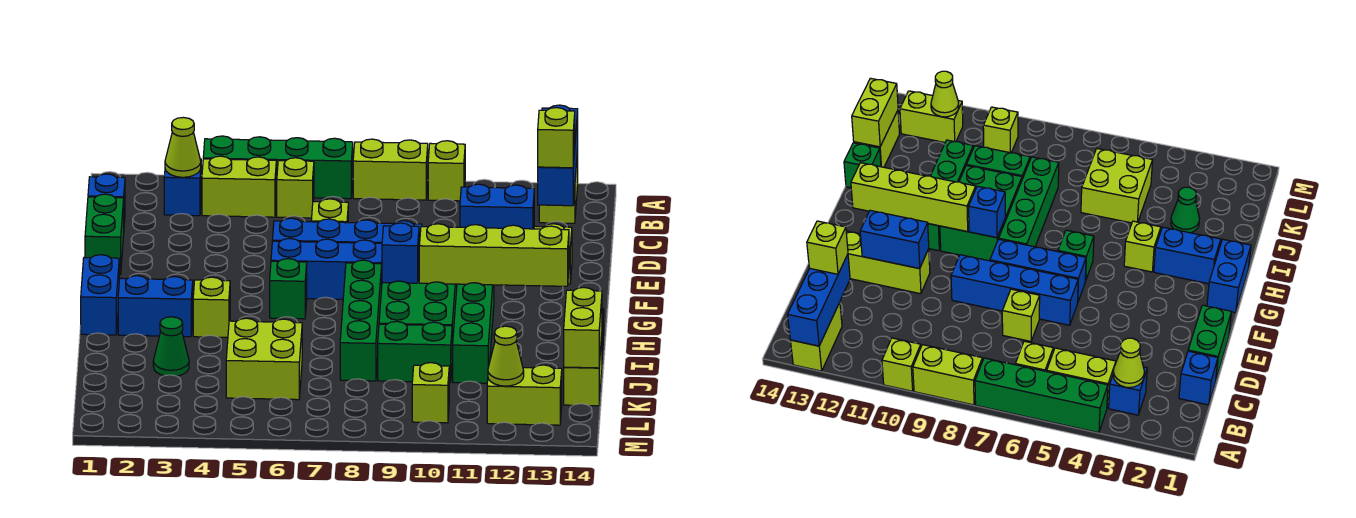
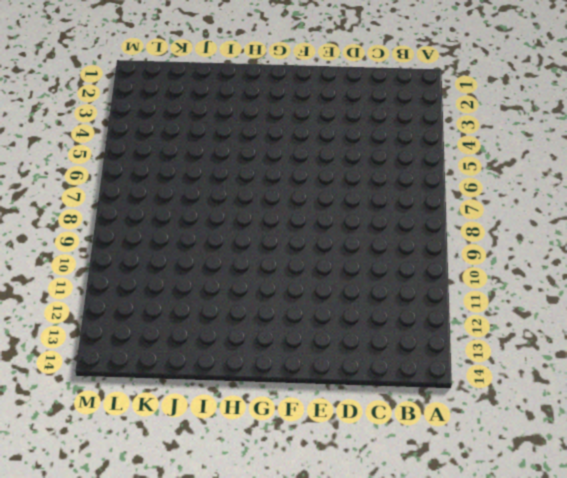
none -> green brick A4:A7 level 1
none -> lime brick A8:A9 level 1
none -> lime brick A10 level 1
none -> lime brick A13:B13 level 1

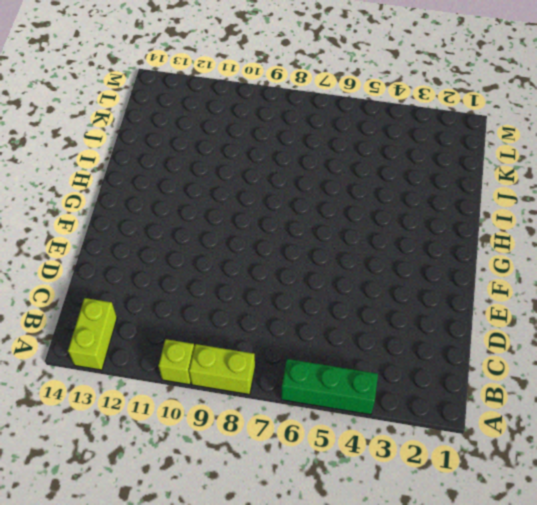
green brick A4:A6 level 1 -> green brick A4:A7 level 1
none -> blue brick B3 level 1
none -> lime brick B4:B5 level 1
none -> lime brick B6 level 1
none -> blue brick C1 level 1

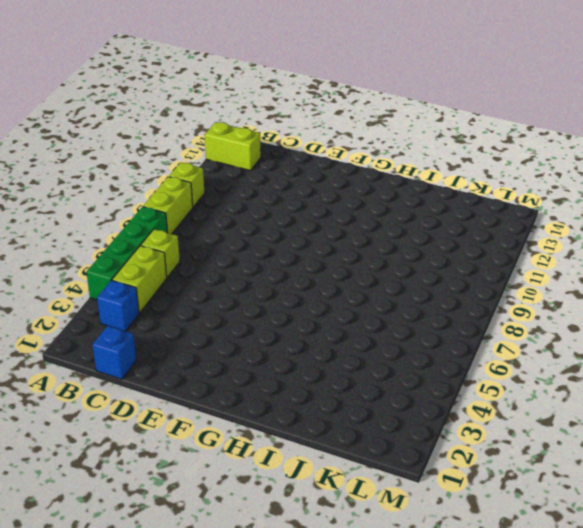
none -> green brick D1:E1 level 1
none -> lime brick D7 level 1
none -> blue brick E6:E9 level 1
none -> lime brick E11:E13 level 1

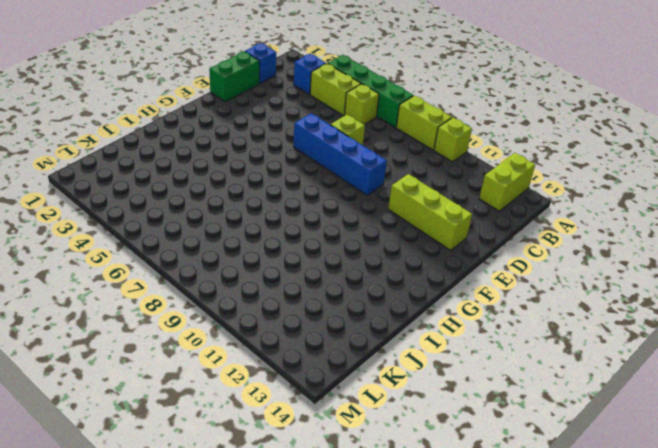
none -> blue brick F6:F8 level 1
none -> blue brick G1:H1 level 1
none -> green brick G6 level 1
none -> green brick G8:J8 level 1

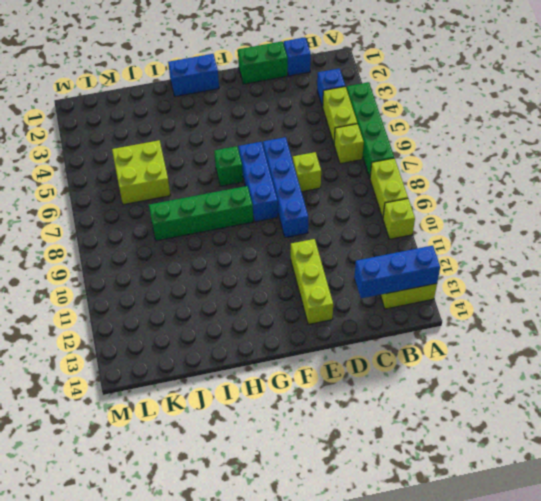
none -> green brick G9:I10 level 1
none -> green brick G11:J11 level 1
none -> blue brick H2:H3 level 1
none -> lime brick H4 level 1

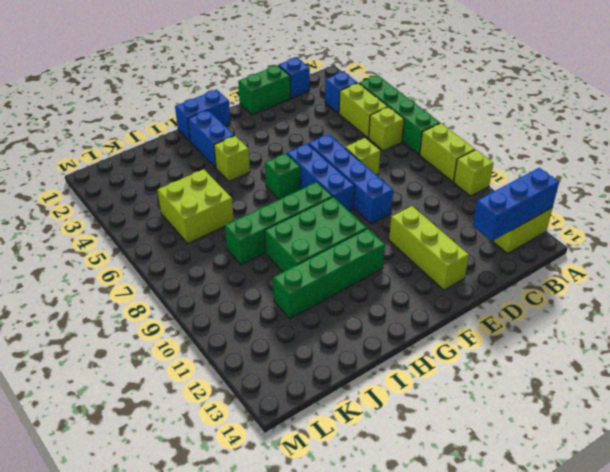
none -> green brick I14 level 1
none -> green cone J3 level 1
none -> green brick J9:J10 level 1
none -> lime brick J14:K14 level 1

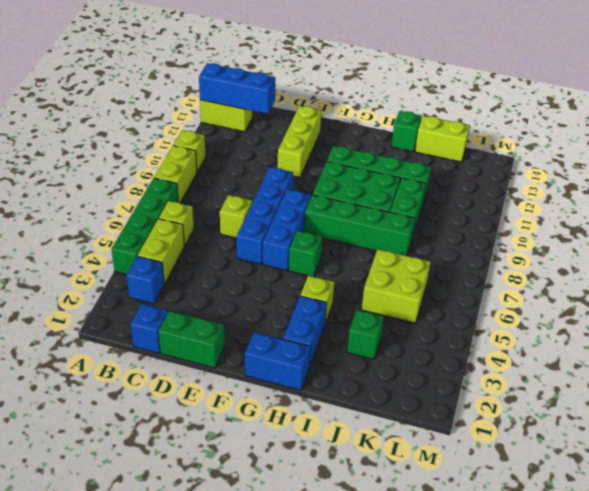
green brick J3 level 1 -> green cone J3 level 1
none -> lime brick L10 level 1
none -> lime brick L12:L13 level 1
none -> lime cone B3 level 2
none -> blue brick E11:E12 level 2

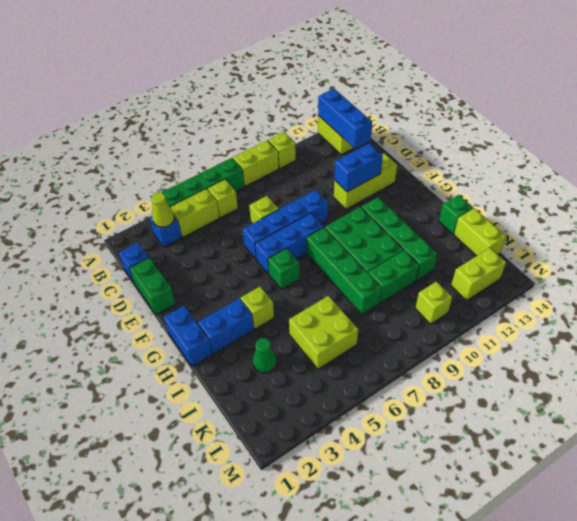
none -> blue brick G9 level 2
none -> lime brick G10:G13 level 2
none -> lime brick J14:K14 level 2
none -> lime cone L12 level 2

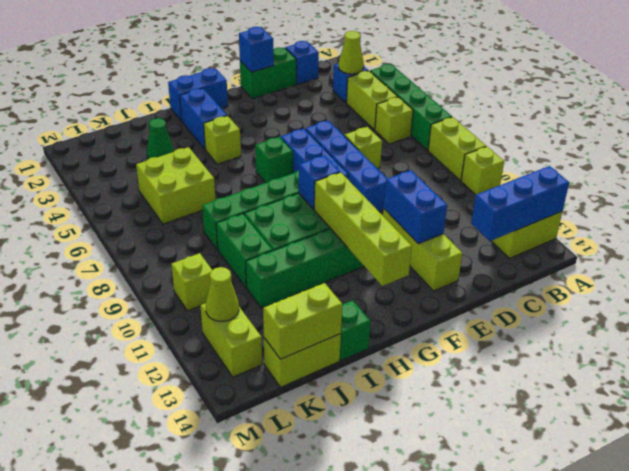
blue brick E1 level 2 -> none
none -> lime brick C13 level 3

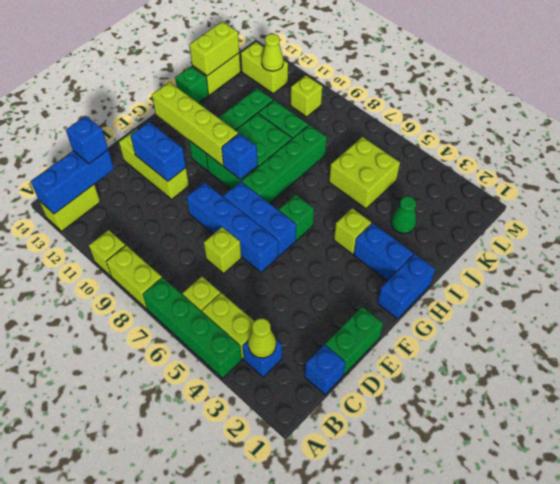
blue brick C13 level 3 -> lime brick C13 level 3

